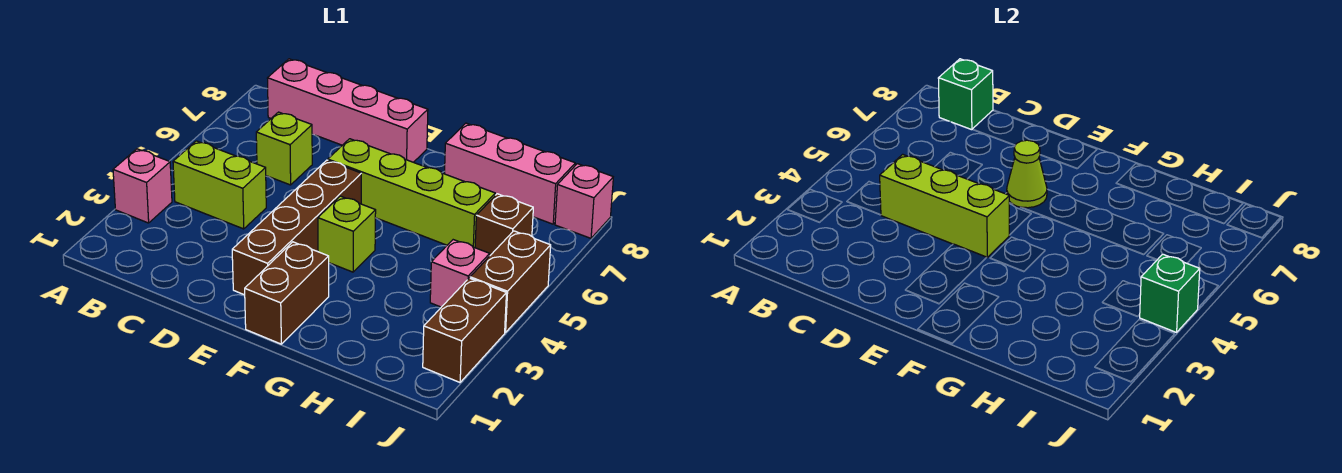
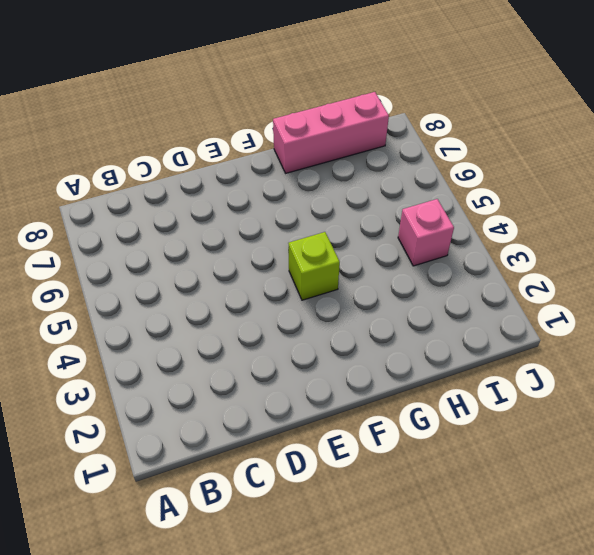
none -> pink brick A3 level 1
none -> lime brick B4:C4 level 1
none -> pink brick B8:E8 level 1

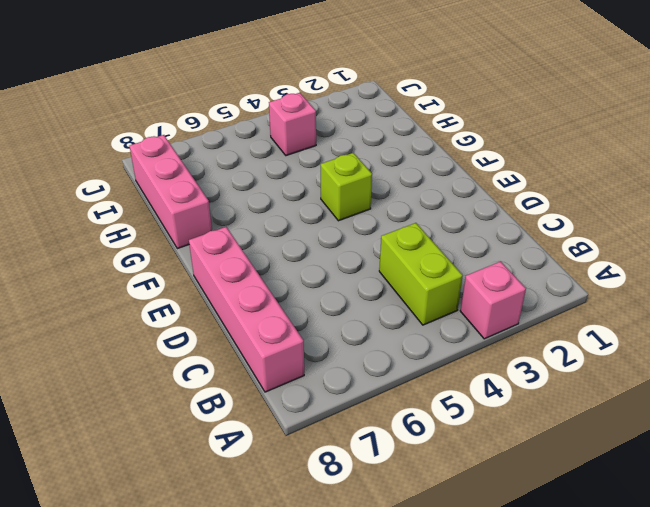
none -> lime brick C6 level 1
none -> brown brick E2:E5 level 1
none -> lime brick E6:H6 level 1

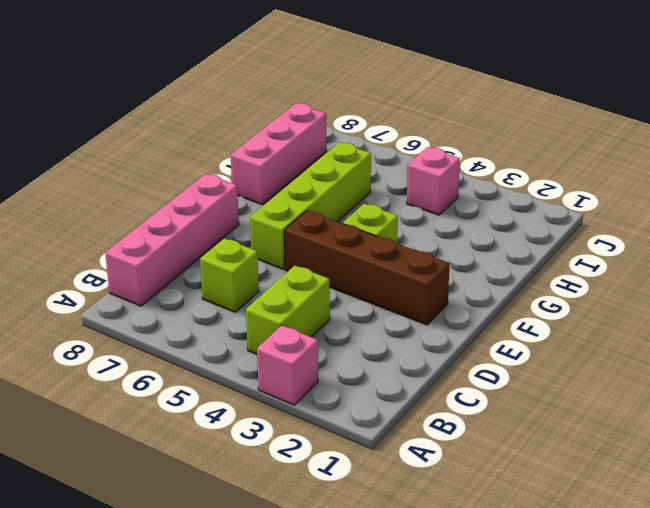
none -> brown brick F1:F2 level 1
none -> brown brick I6 level 1
none -> brown brick J2:J3 level 1

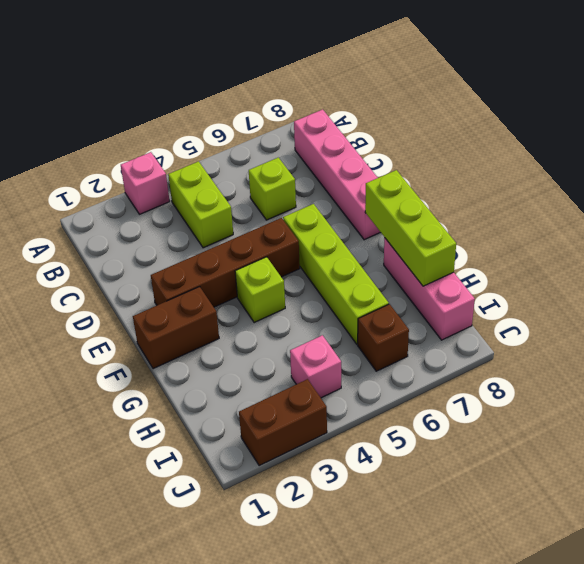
lime brick F8:H8 level 2 -> lime brick C4:E4 level 2
none -> brown brick J4:J5 level 1
none -> pink brick J8 level 1
none -> green brick B8 level 2

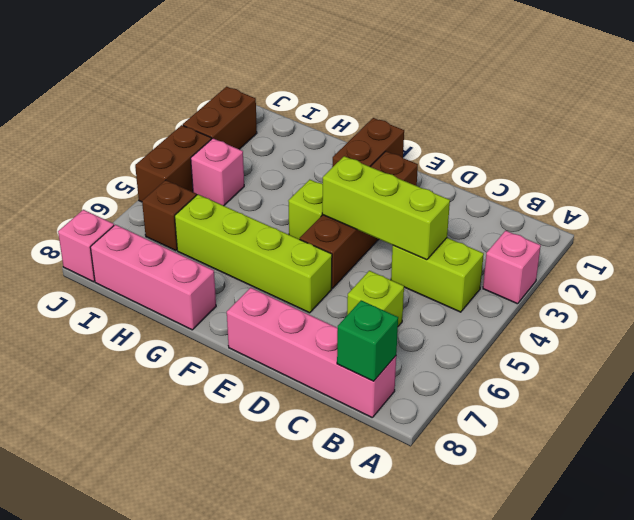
none -> lime cone E6 level 2
none -> green brick J4 level 2

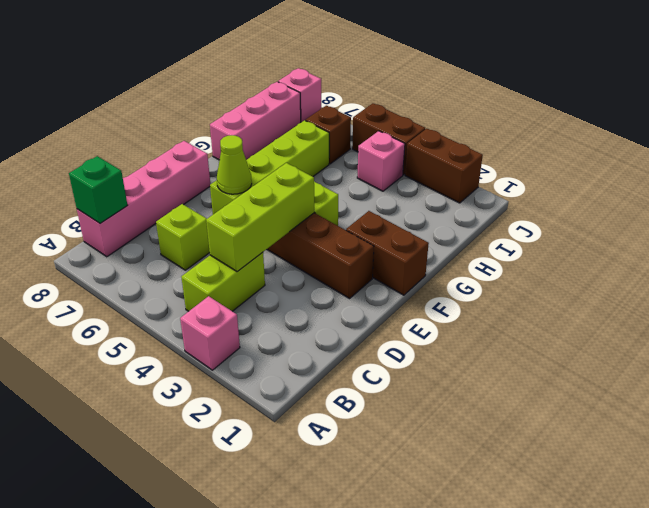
none -> green brick J4 level 2

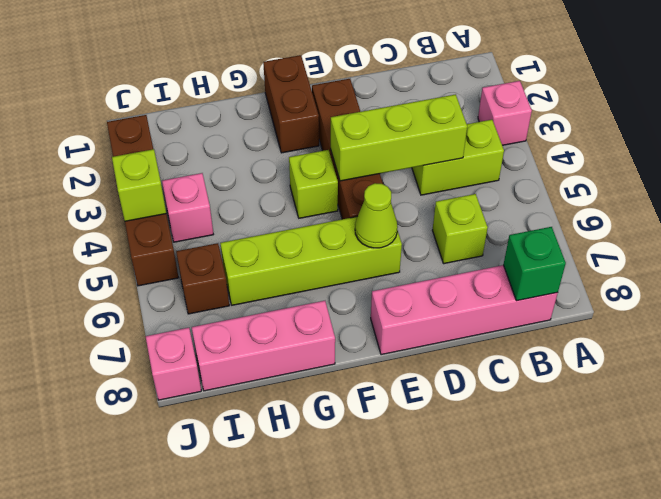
lime brick J4 level 2 -> green brick J4 level 2

